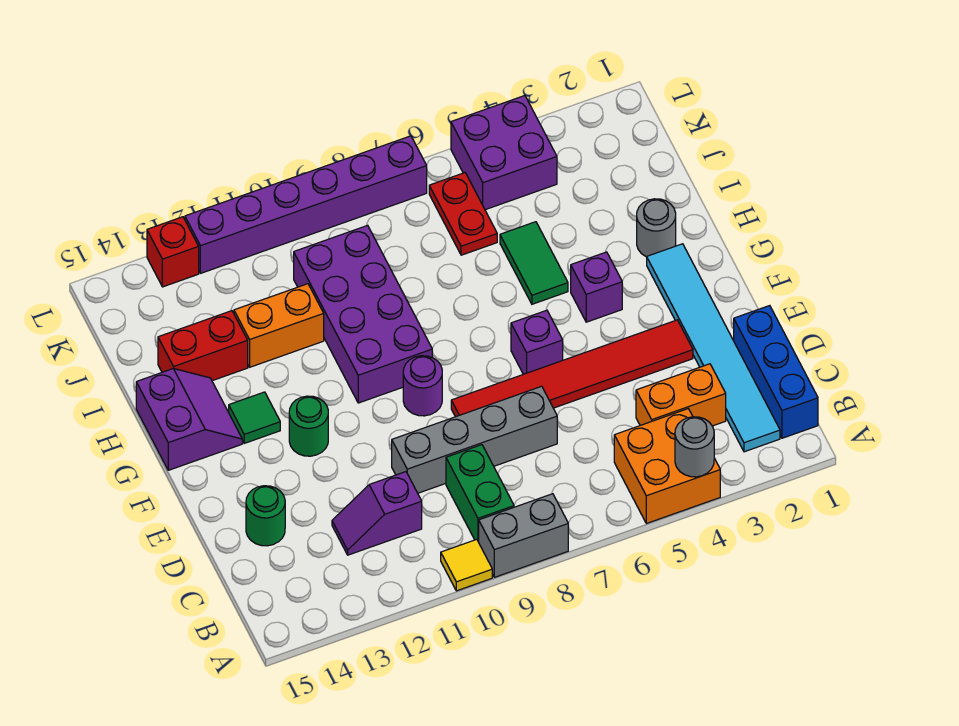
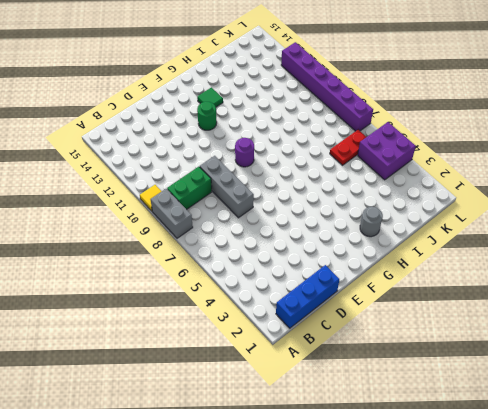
grey brick D7:D9 level 1 -> grey brick D7:D10 level 1
none -> orange brick A4:B5 level 1
none -> cyan tile B2:G2 level 1
none -> orange brick C3:C4 level 1

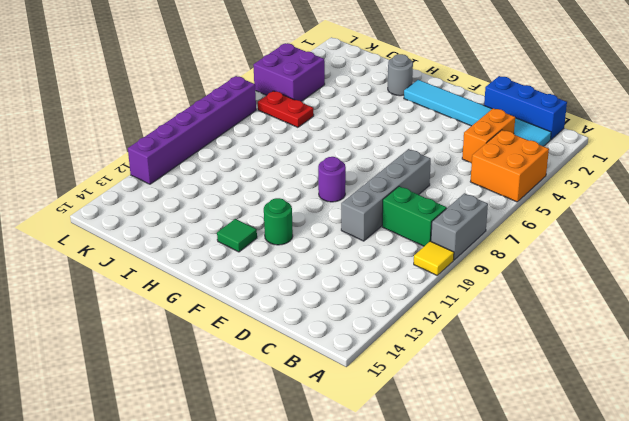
none -> purple slope C11:C12 level 1 top 11
none -> green round brick D14 level 1
none -> red tile E3:E8 level 1

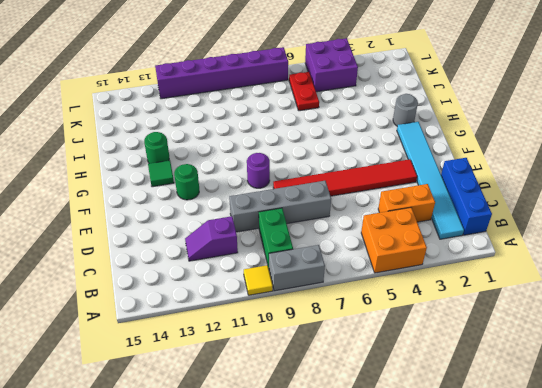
green round brick H13 level 1 -> green round brick D14 level 1
none -> purple brick F6 level 1
none -> purple brick G4 level 1
none -> purple brick G9:J10 level 1

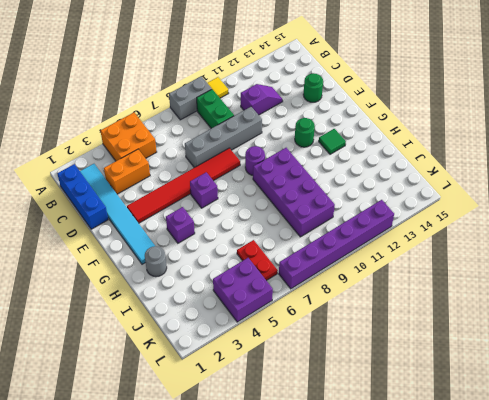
none -> purple slope G14:H15 level 1 top 15
none -> green tile H5:I5 level 1
none -> orange brick I11:I12 level 1

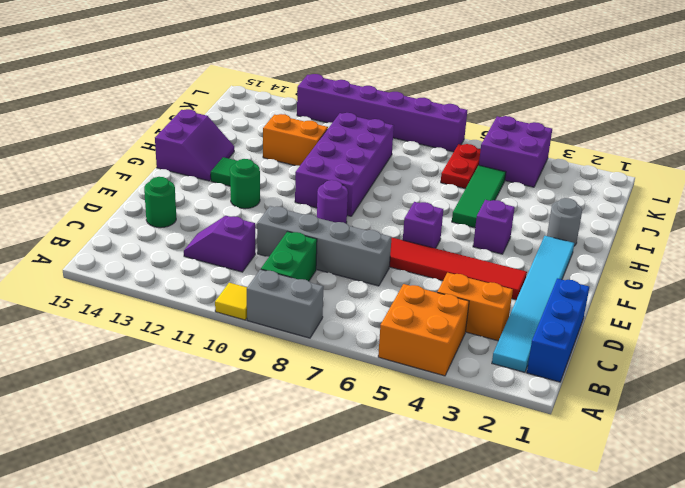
green tile H5:J5 level 1 -> green tile H5:I5 level 1
none -> red brick I13:I14 level 1
none -> red brick L13 level 1
none -> grey round brick A4 level 2

